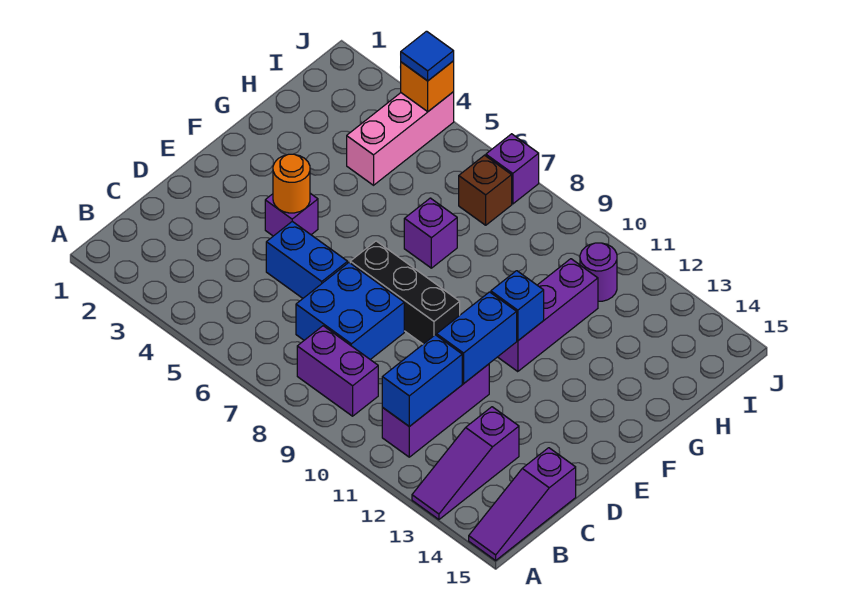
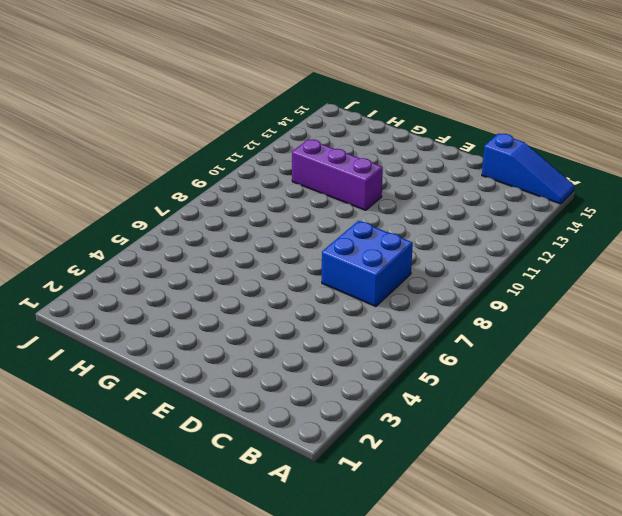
blue slope A15:C15 level 1 top C -> purple slope A15:C15 level 1 top C
none -> purple slope A13:C13 level 1 top C
none -> purple brick B8:B9 level 1
none -> purple brick B11:D11 level 1

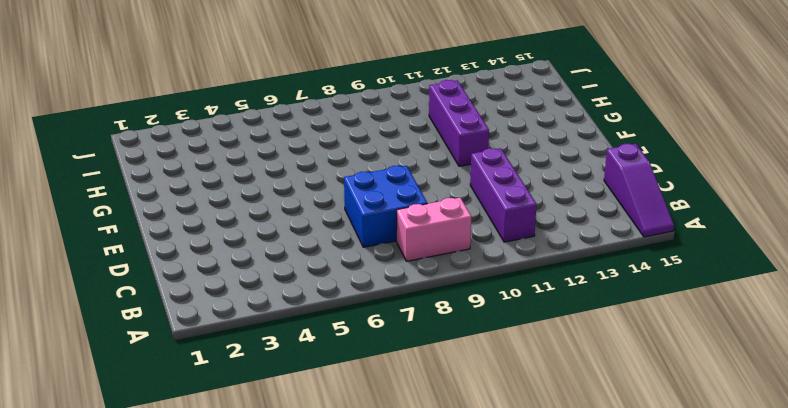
pink brick B8:B9 level 1 -> purple brick B8:B9 level 1
none -> purple slope A13:C13 level 1 top C
none -> blue brick D5:D6 level 1
none -> purple brick E4 level 1

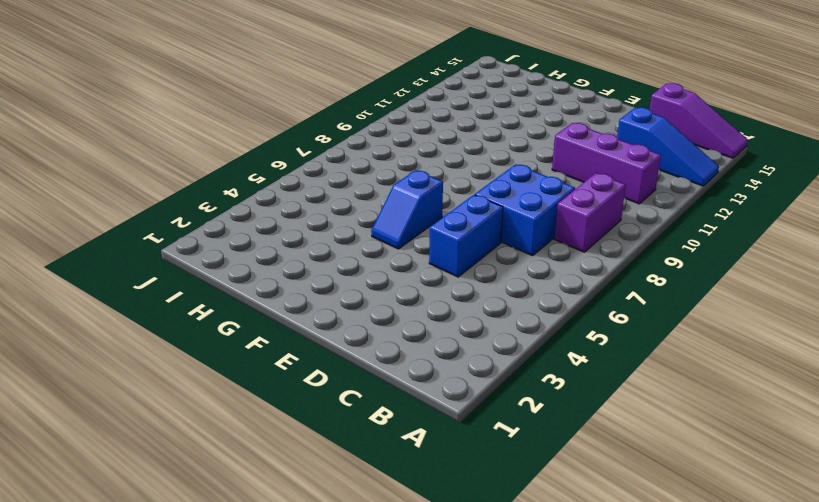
blue slope A13:C13 level 1 top C -> purple slope A13:C13 level 1 top C
blue slope F5:F6 level 1 top 6 -> none
none -> purple brick E4 level 1
none -> black brick E7:E9 level 1
none -> purple brick F11:H11 level 1

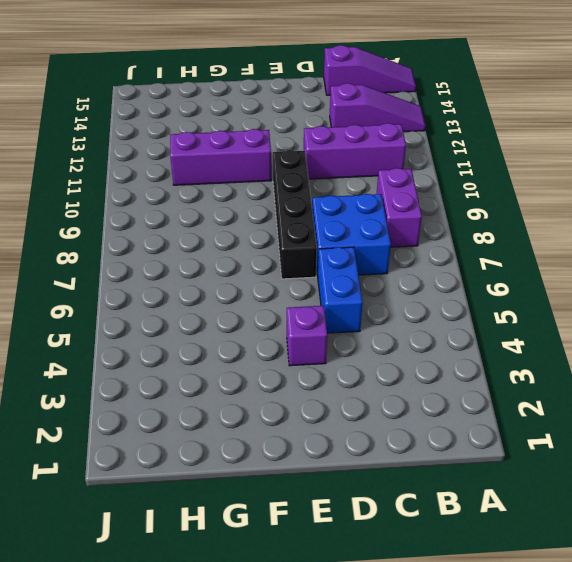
black brick E7:E10 level 1 -> black brick E7:E9 level 1
none -> purple brick G7 level 1
none -> pink brick H4:J4 level 1
none -> brown brick I7 level 1

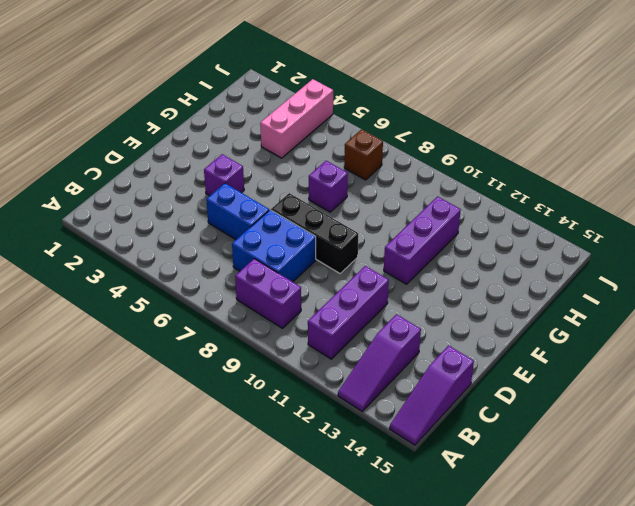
none -> purple round brick I11 level 1
none -> purple brick J7 level 1
none -> blue brick B11:C11 level 2

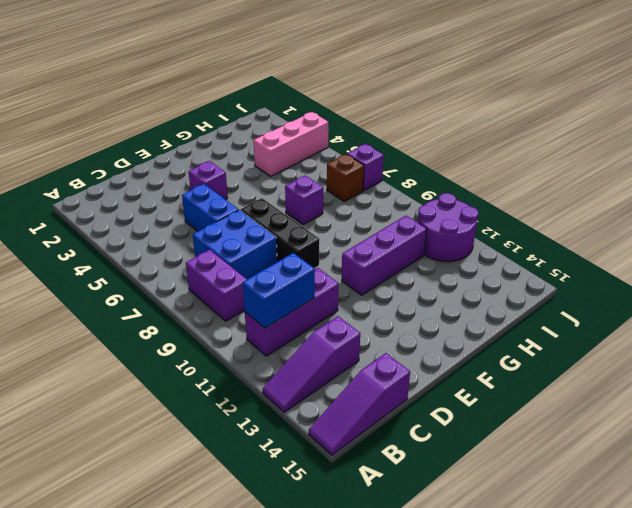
purple round brick I11:J12 level 1 -> purple round brick I11 level 1
none -> blue brick D11:E11 level 2
none -> orange round brick E4 level 2
none -> blue brick F11 level 2

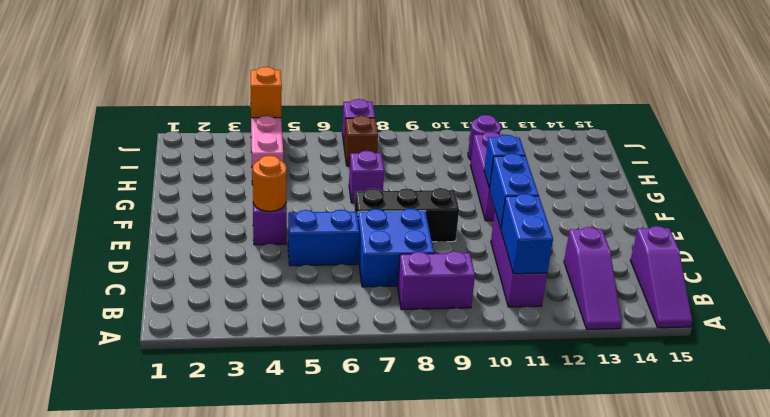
none -> blue tile J4 level 3

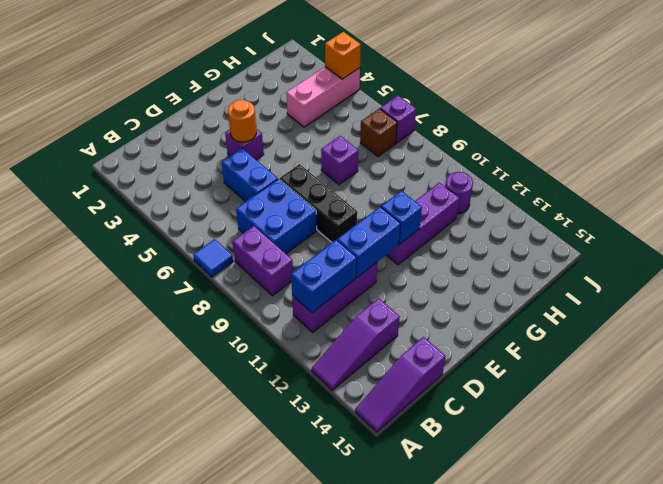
blue tile A7 level 1 -> blue tile J4 level 3

